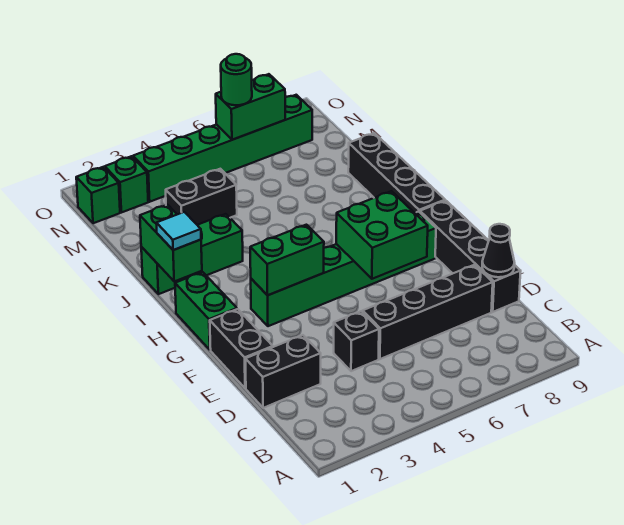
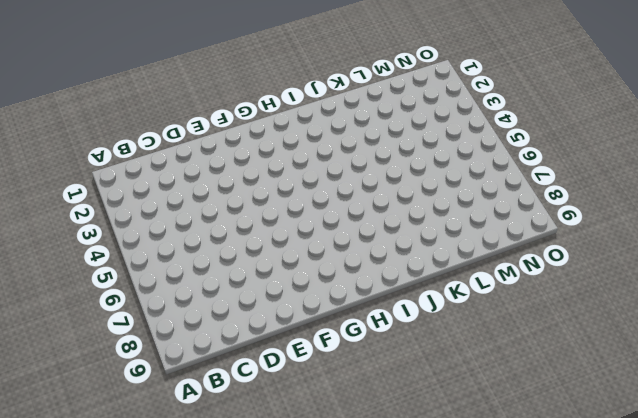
none -> black brick D1:D2 level 1
none -> black brick D4 level 1
none -> black brick D5:D8 level 1

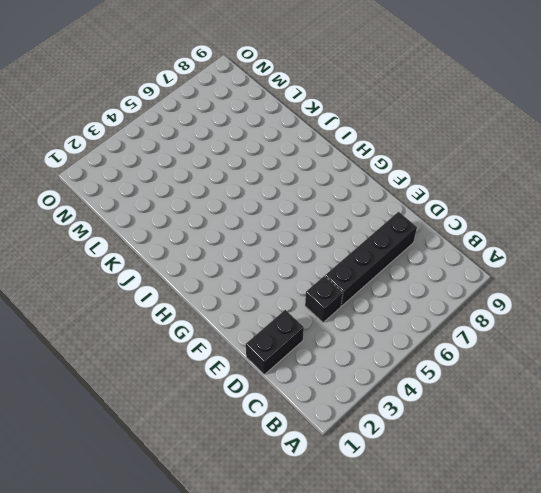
none -> black brick D9:G9 level 1
none -> black brick E1:F1 level 1
none -> green brick G1:H1 level 1

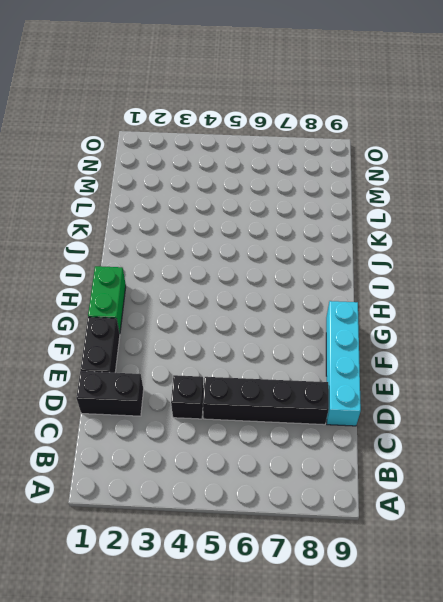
cyan brick D9:G9 level 1 -> black brick D9:G9 level 1
none -> green brick G3:G8 level 1
none -> black brick H9:K9 level 1
none -> green brick J1:J3 level 1

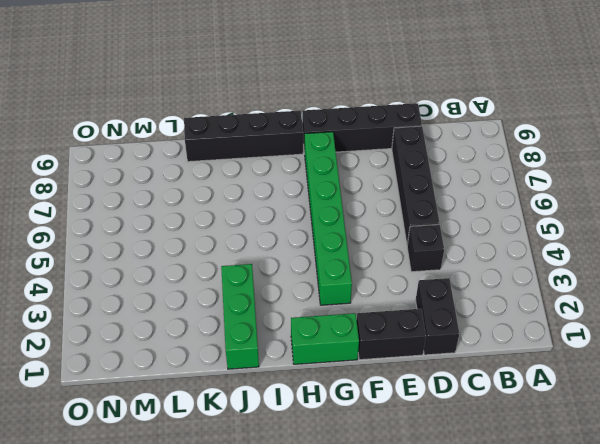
none -> black brick L3:L4 level 1
none -> green brick N1 level 1
none -> green brick N2 level 1

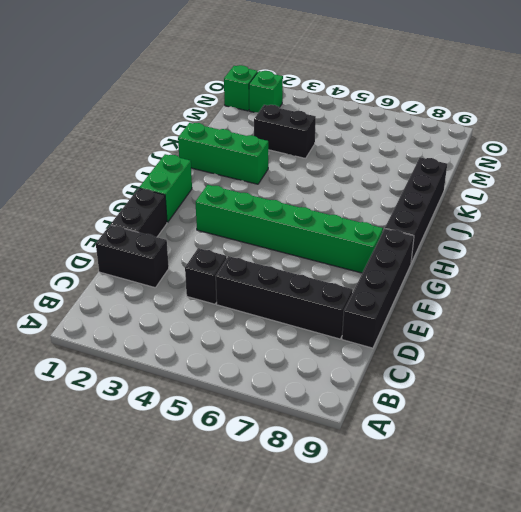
none -> green brick N3:N8 level 1
none -> black cone D9 level 2
none -> green brick F6:G7 level 2

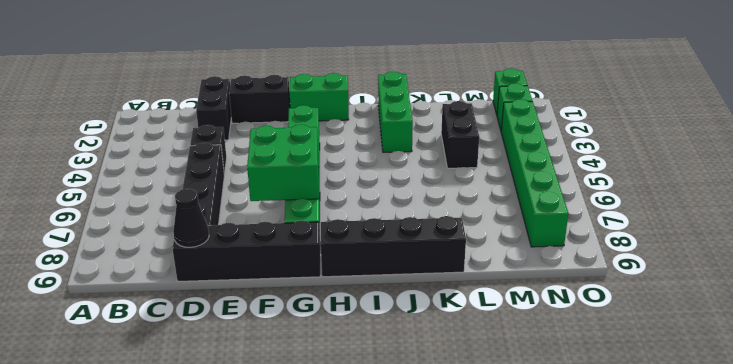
none -> green brick G3:G4 level 2
none -> green brick I1:J1 level 2
none -> green brick N6:N7 level 2

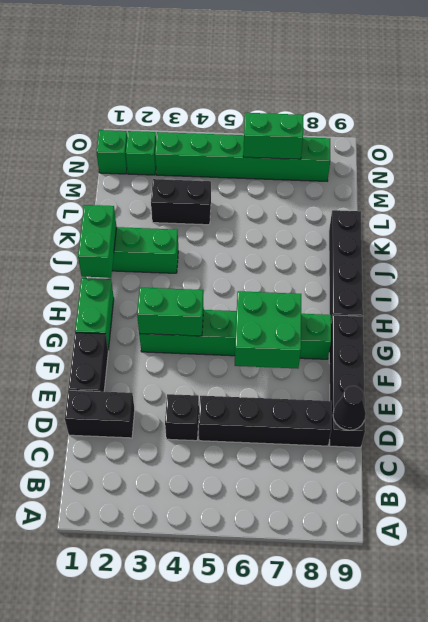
none -> cyan tile I1 level 3
none -> green round brick N6 level 3

